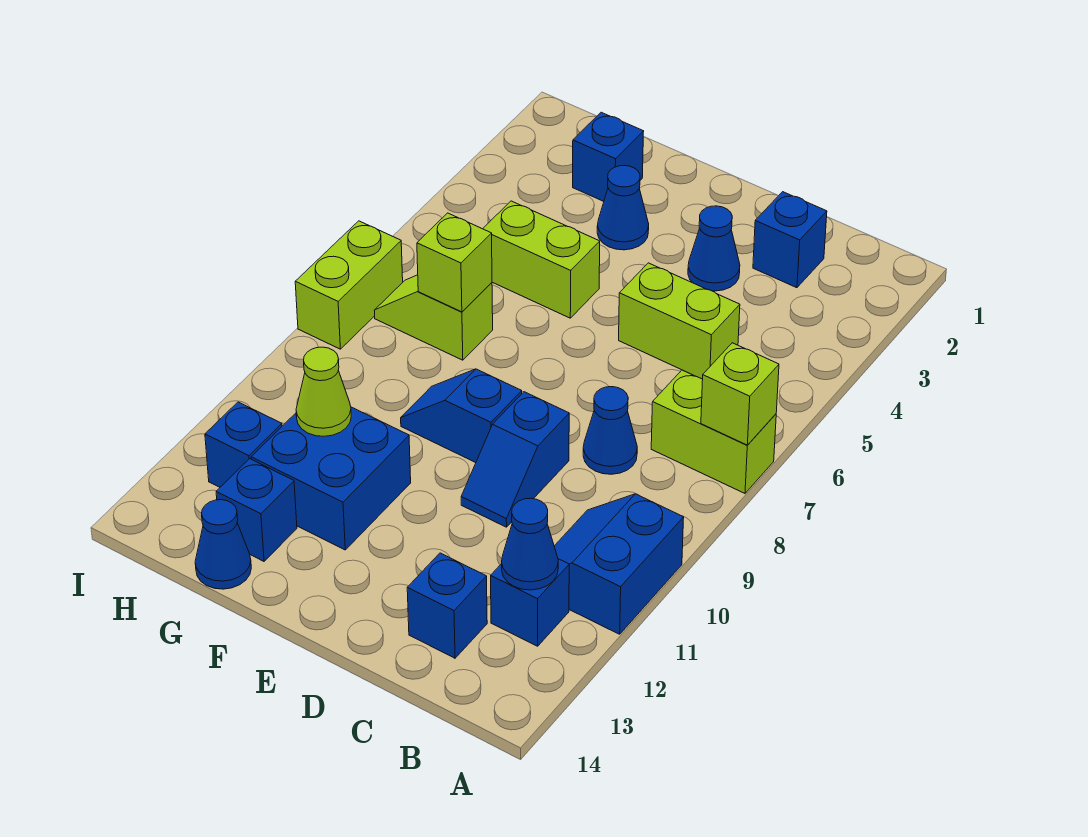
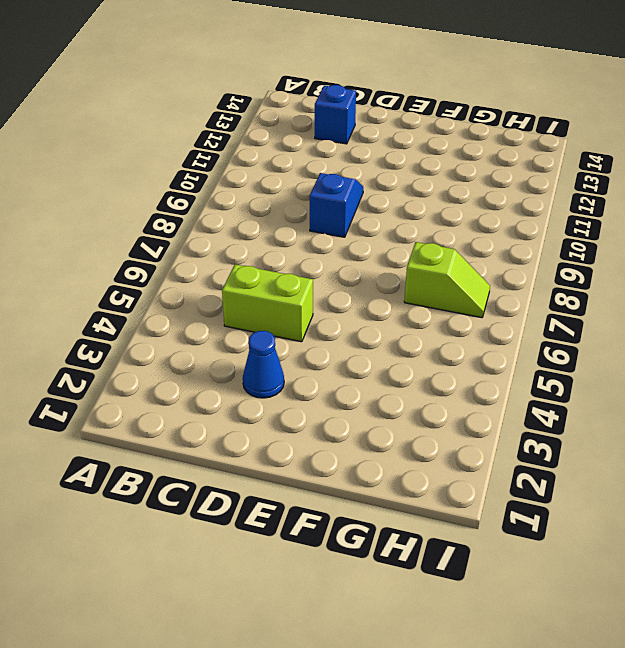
none -> lime brick A7:B7 level 1
none -> blue slope A10:B11 level 1 top A
none -> blue brick B12 level 1

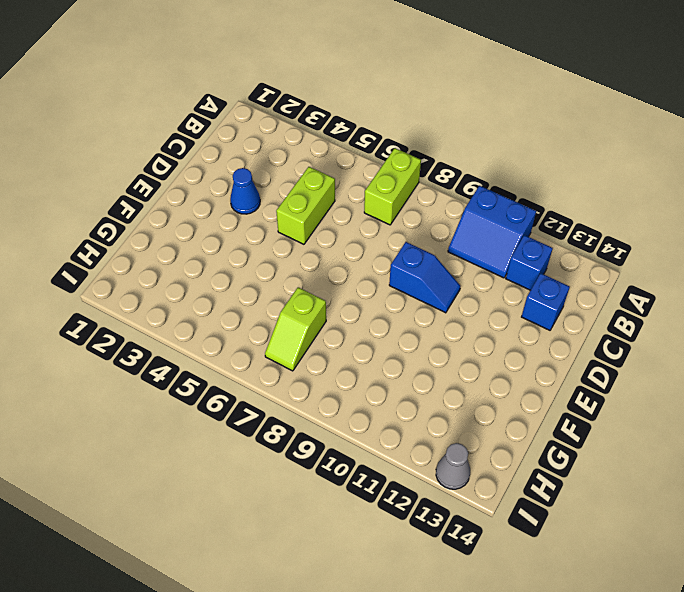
grey cone I13 level 1 -> none
none -> blue brick C2 level 1
none -> blue cone C8 level 1
none -> blue slope E9:F9 level 1 top E

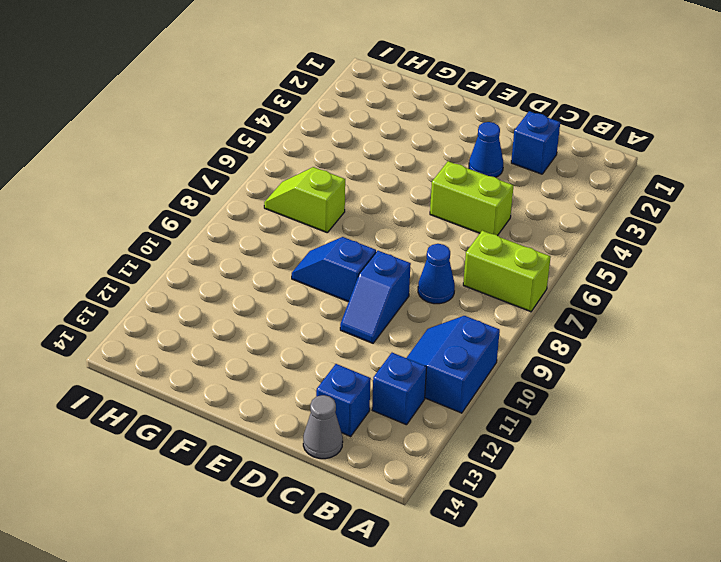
grey cone C14 level 1 -> none
none -> blue cone F3 level 1
none -> lime brick F5:G5 level 1
none -> blue brick F11:G12 level 1

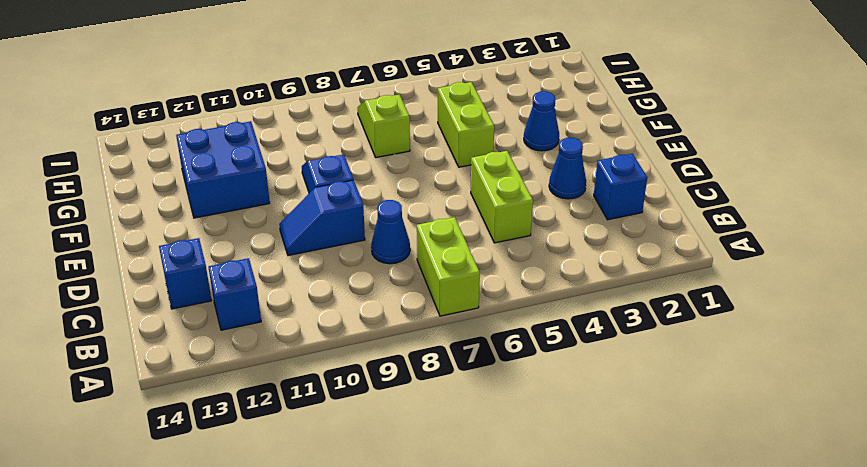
none -> blue slope A10:B11 level 1 top A
none -> blue brick G2 level 1
none -> blue brick G13 level 1

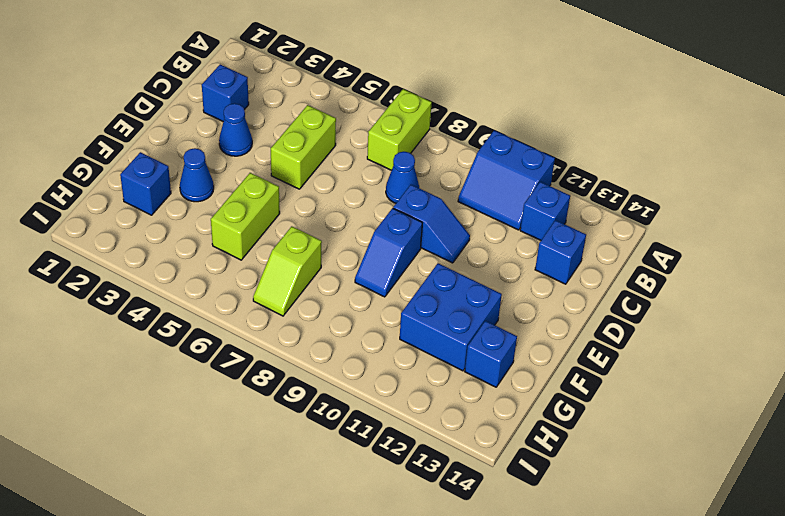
none -> blue cone G14 level 1
none -> blue brick H12 level 1
none -> lime brick I7:I8 level 1

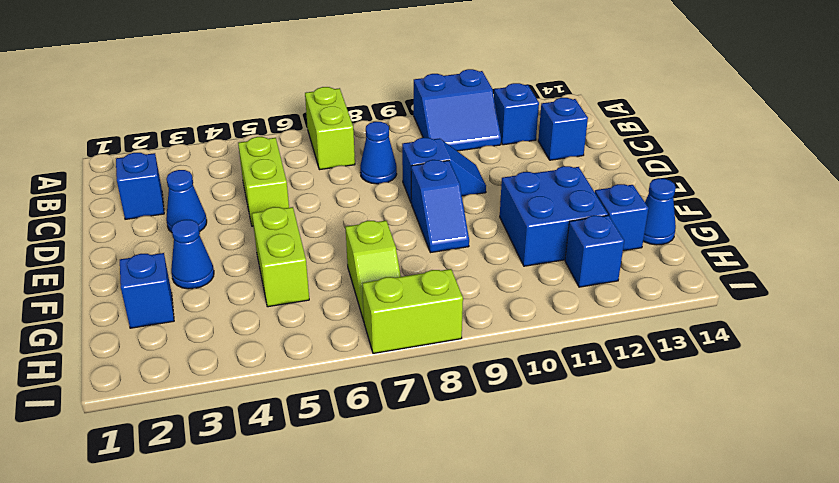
none -> lime brick A7 level 2
none -> blue cone B12 level 2
none -> lime brick G7 level 2

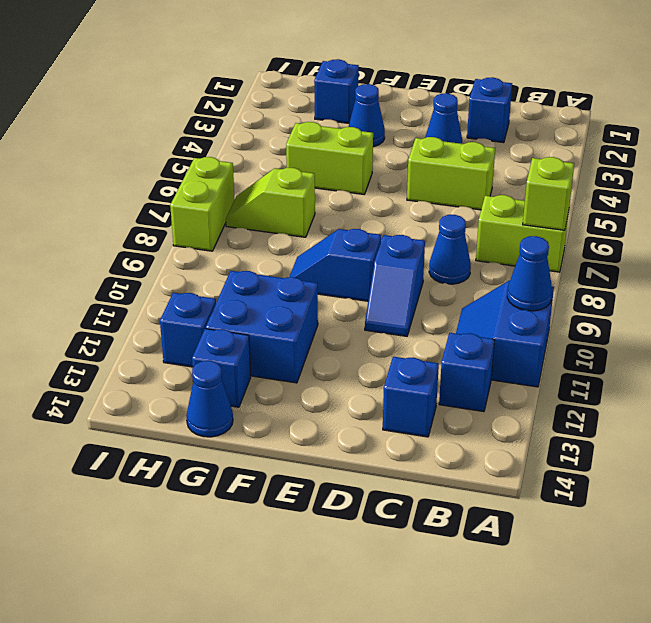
blue cone A10 level 2 -> blue cone B12 level 2
none -> lime brick G7 level 2
none -> lime cone G11 level 2

